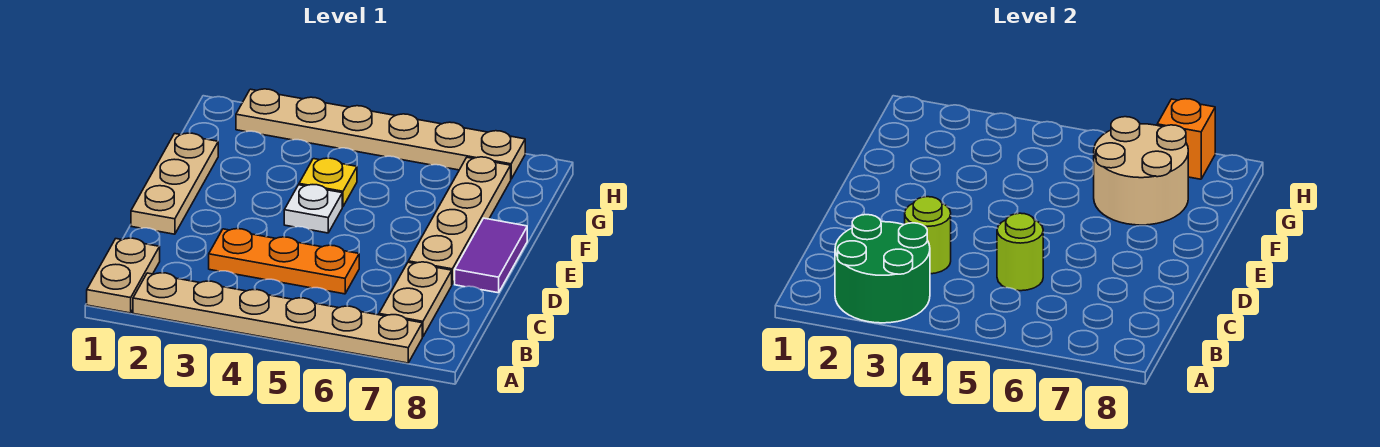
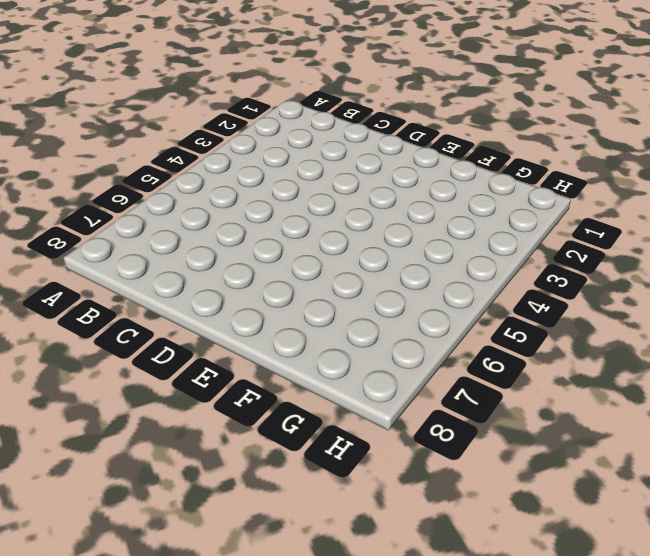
none -> tan plate A1:B1 level 1
none -> tan plate A2:A7 level 1
none -> tan plate B7:C7 level 1

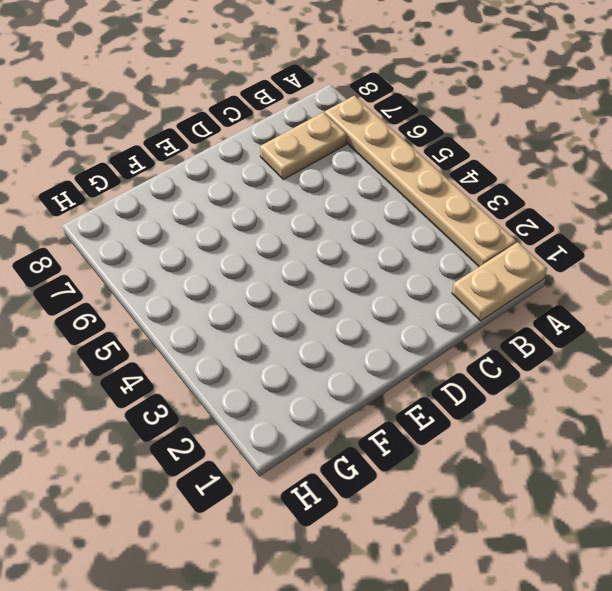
none -> orange plate C3:C5 level 1
none -> tan plate D1:F1 level 1
none -> tan plate D7:G7 level 1

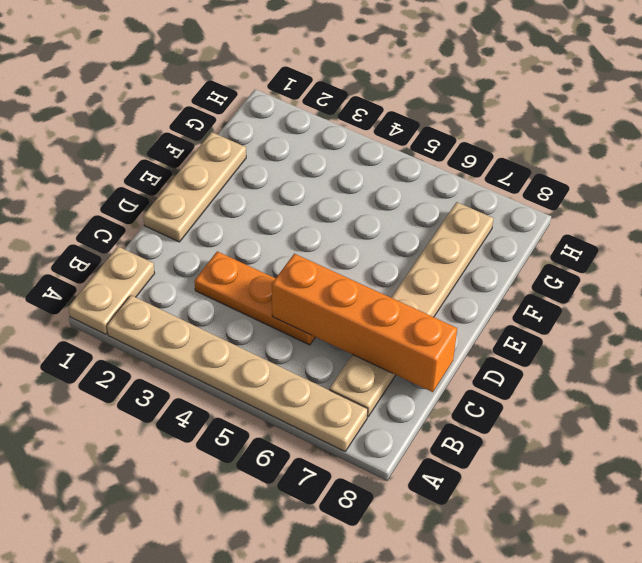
orange brick C5:C8 level 2 -> lime round brick C5 level 2
none -> purple tile D8:E8 level 1
none -> white plate E4 level 1
none -> yellow plate F4 level 1

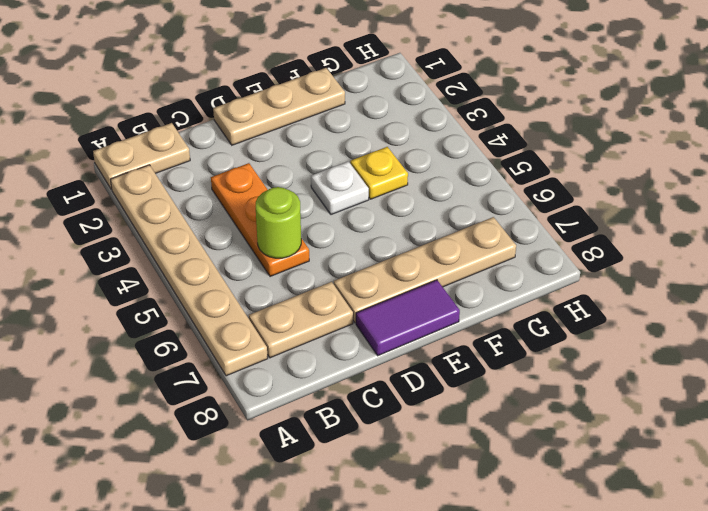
none -> tan plate H2:H7 level 1
none -> green round brick A2:B3 level 2
none -> lime round brick C3 level 2

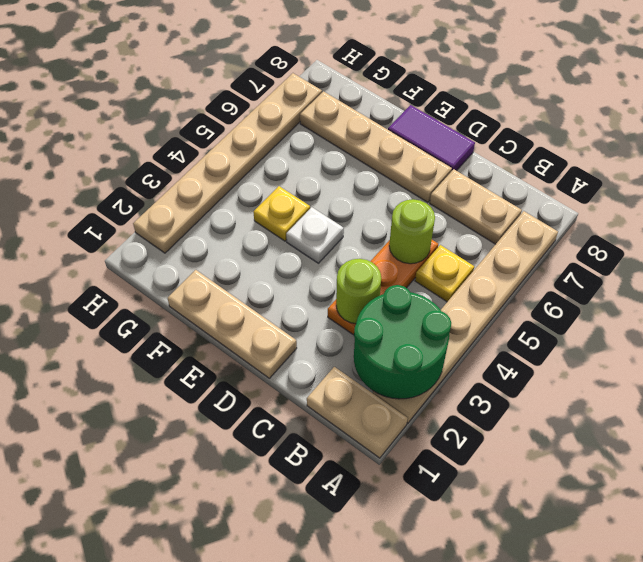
yellow plate B5 level 1 -> none
none -> tan round brick F6:G7 level 2
none -> orange brick H7 level 2

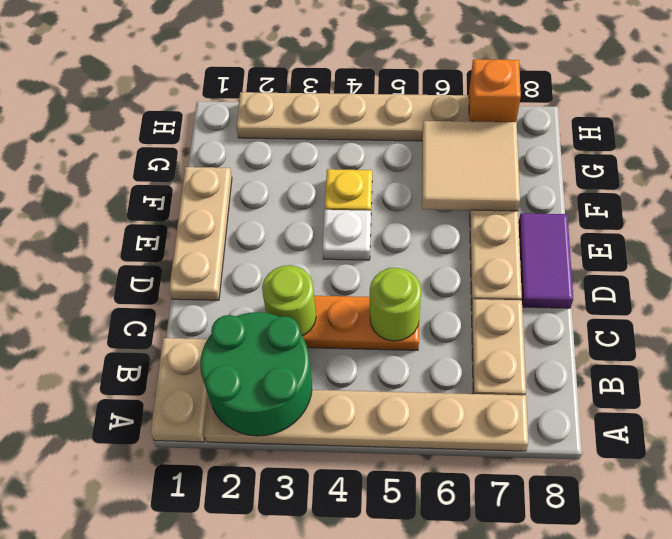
tan tile F6:G7 level 2 -> tan round brick F6:G7 level 2

